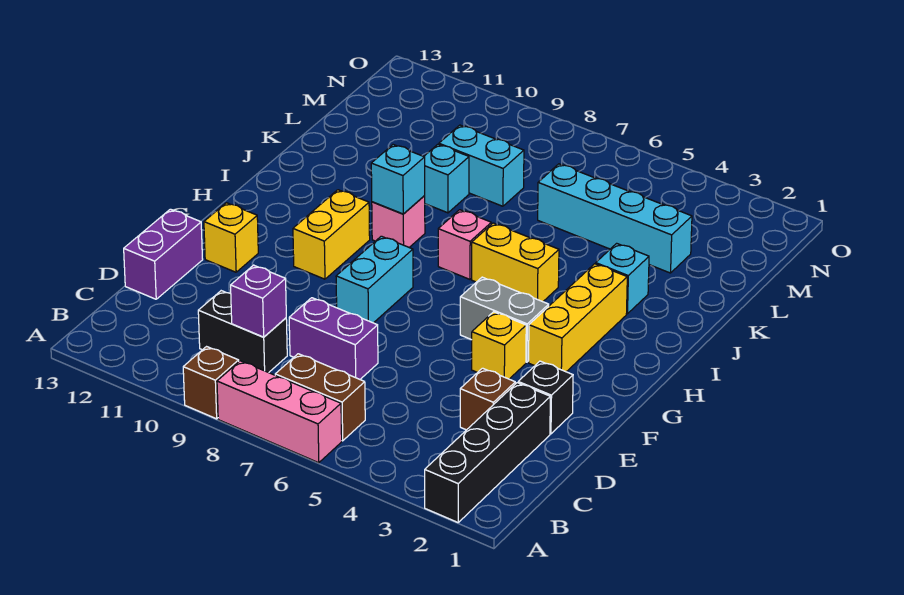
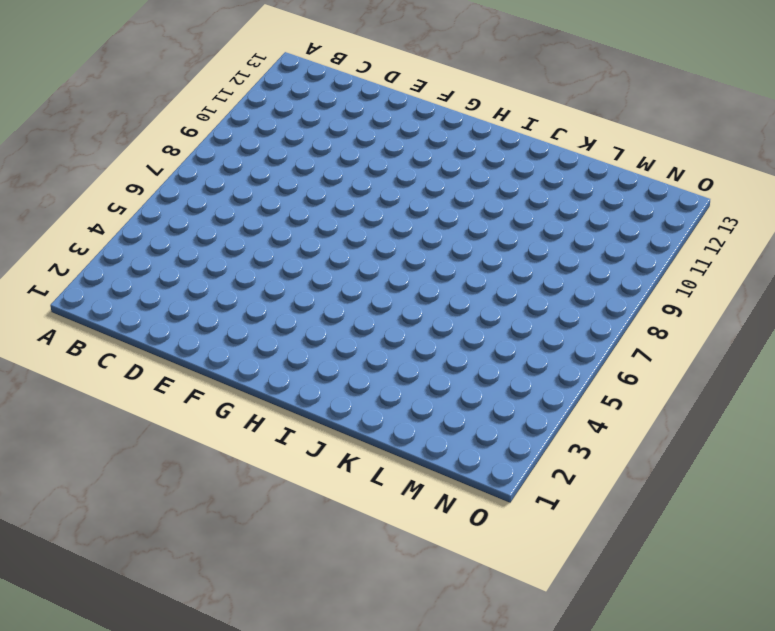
none -> black brick A2:D2 level 1
none -> pink brick A6:A8 level 1
none -> brown brick A9 level 1

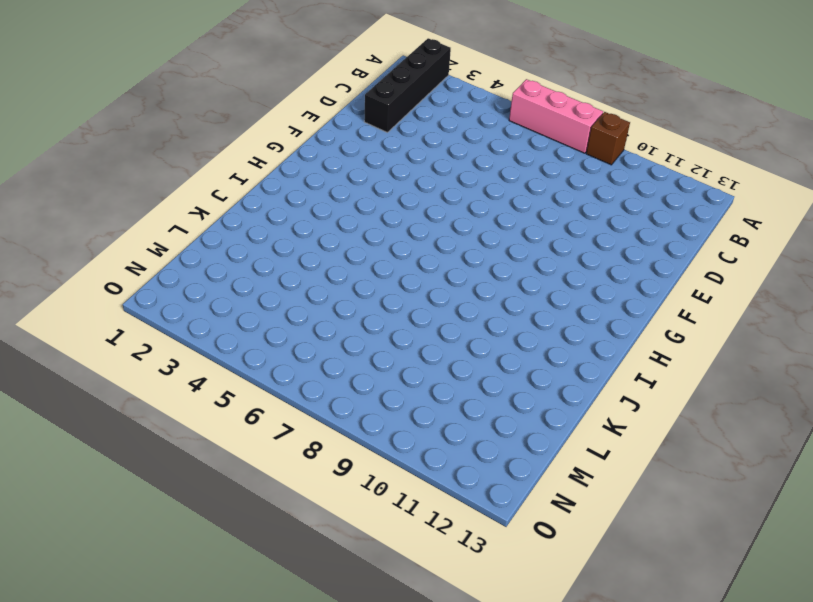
none -> brown brick B6:B7 level 1
none -> black brick C9:C10 level 1
none -> brown brick D3 level 1

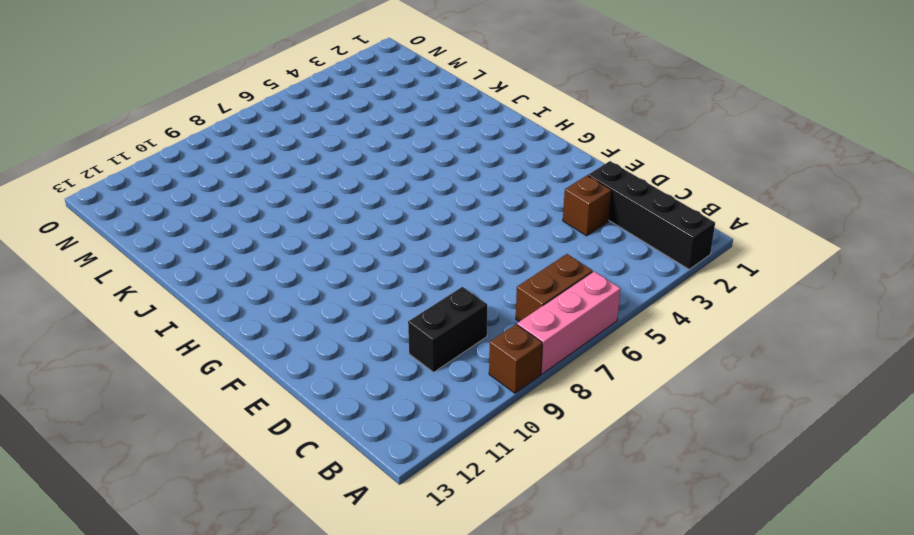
none -> purple brick D7:D8 level 1
none -> purple brick D13:E13 level 1
none -> black brick E2 level 1

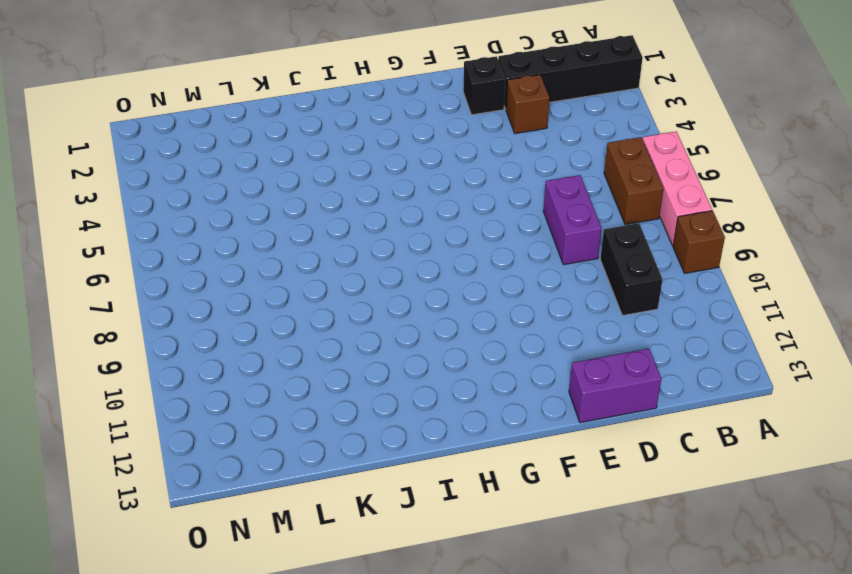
none -> yellow brick F4 level 1
none -> cyan brick F8:G8 level 1
none -> yellow brick F12 level 1

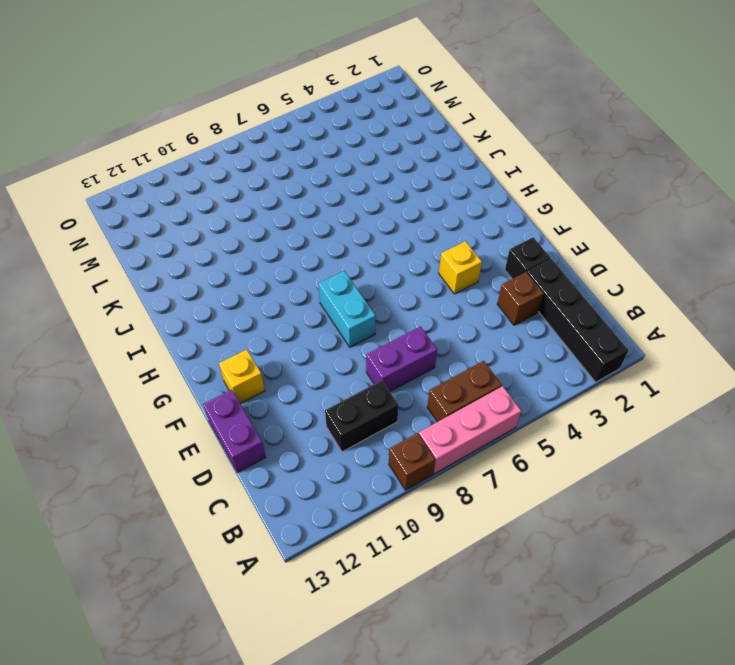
none -> yellow brick G3:I3 level 1
none -> grey brick G4:G5 level 1
none -> yellow brick G10:H10 level 1

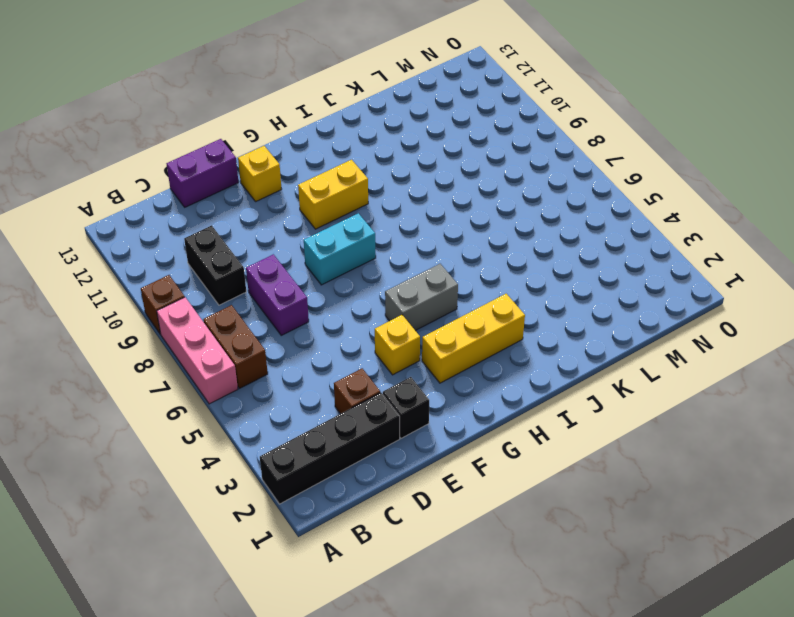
grey brick G5:H5 level 1 -> grey brick G4:G5 level 1
none -> yellow brick I5:I6 level 1
none -> pink brick I7 level 1
none -> pink brick I9 level 1

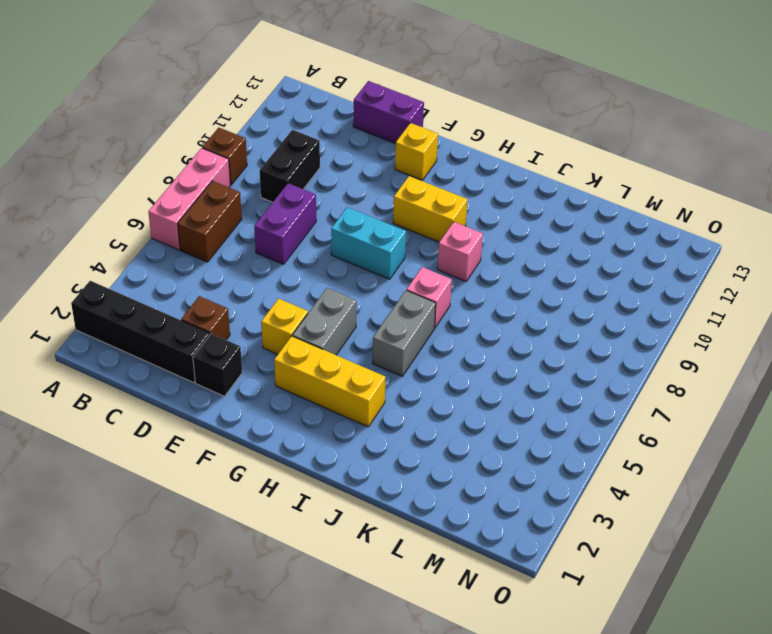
grey brick I5:I6 level 1 -> yellow brick I5:I6 level 1
none -> cyan brick J3 level 1
none -> cyan brick K9 level 1
none -> cyan brick L3:L6 level 1

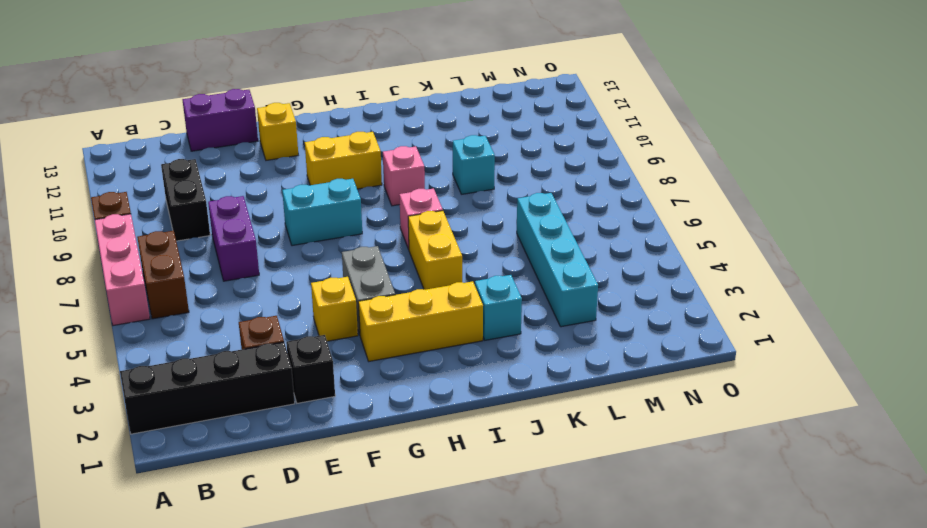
none -> cyan brick L8:L9 level 1
none -> purple brick C9 level 2
none -> cyan brick I9 level 2

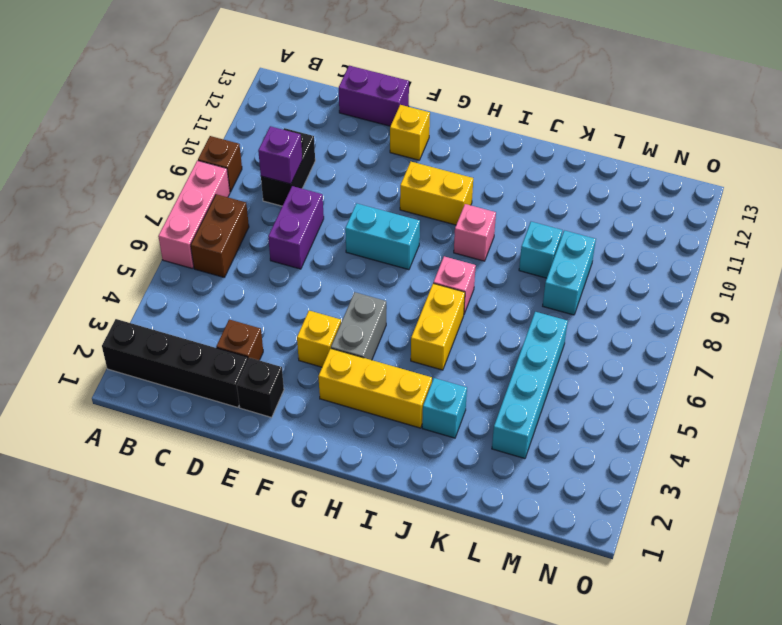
none -> cyan brick I9 level 2

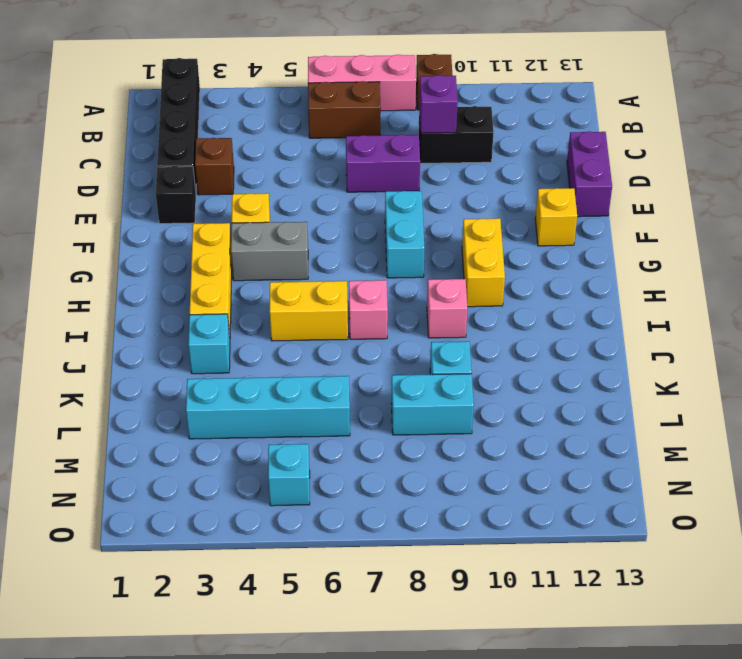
cyan brick N5 level 1 -> cyan brick I9 level 2

